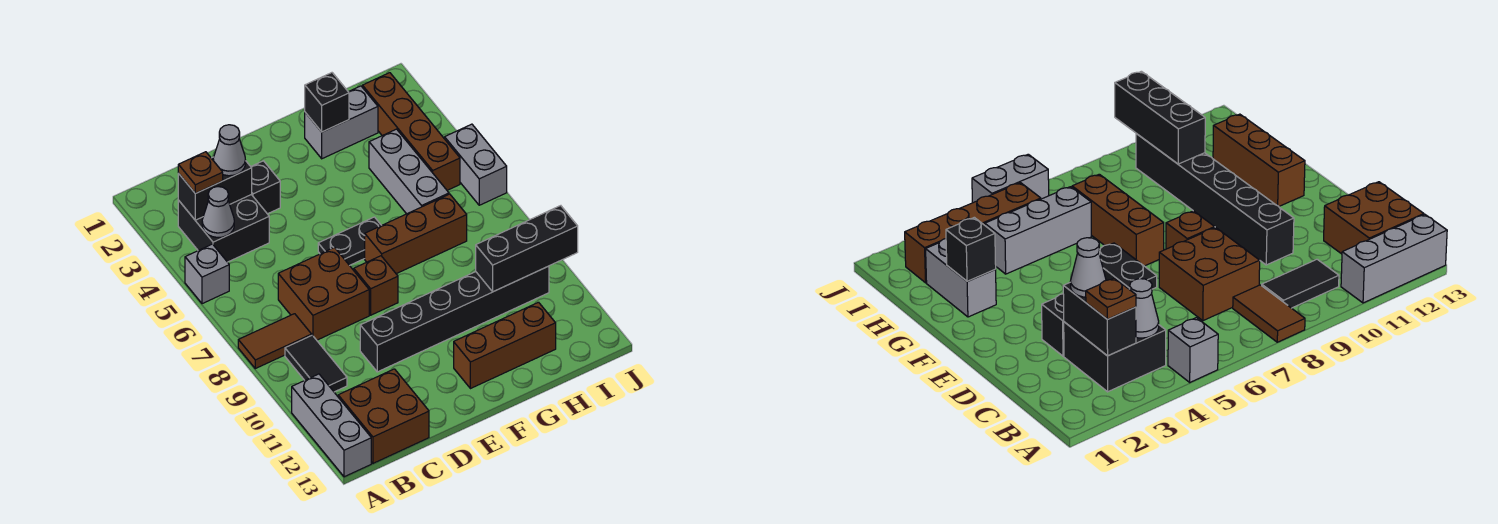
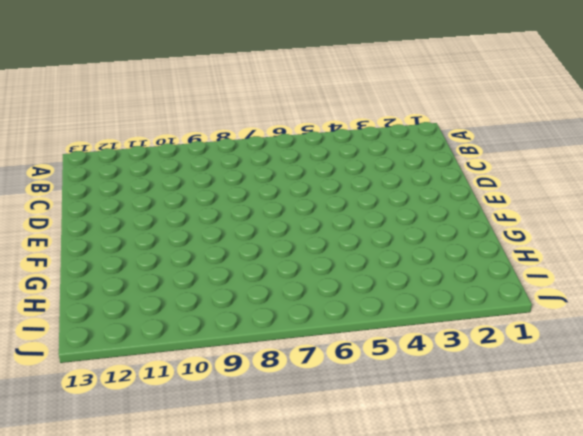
none -> grey brick A5 level 1
none -> brown tile A8:B8 level 1
none -> grey brick A11:A13 level 1

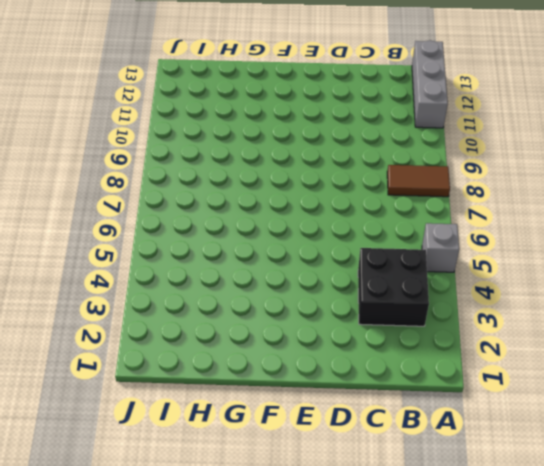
none -> black tile B9:B10 level 1
none -> brown brick B12:C13 level 1
none -> brown brick C7:D8 level 1

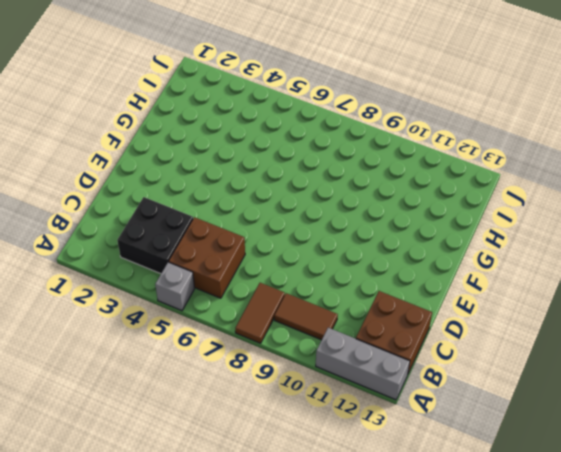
brown brick B5:C6 level 1 -> brown brick C7:D8 level 1
brown tile B9:B10 level 1 -> black tile B9:B10 level 1
none -> black brick D3 level 1
none -> black brick D10:I10 level 1
none -> black plate E6:F6 level 1

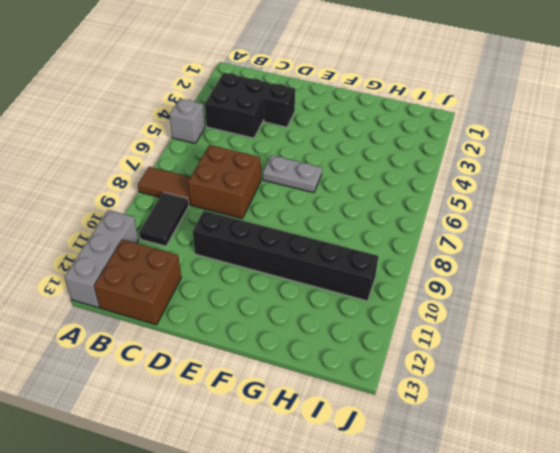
grey plate E6:F6 level 1 -> black plate E6:F6 level 1
none -> brown brick E8 level 1
none -> brown brick F7:H7 level 1
none -> brown brick F12:H12 level 1

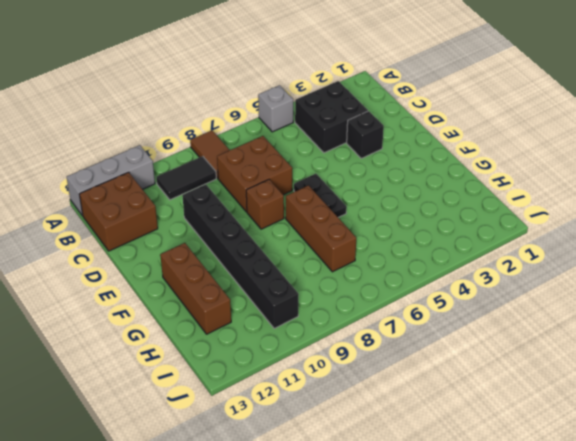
none -> grey brick G2:H2 level 1
none -> grey brick H4:H6 level 1
none -> brown brick I2:I5 level 1

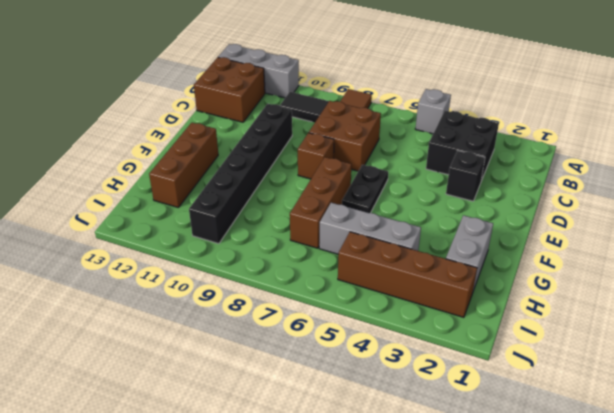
none -> grey brick J5:J6 level 1
none -> black brick B3:C3 level 2
none -> grey cone B4 level 2

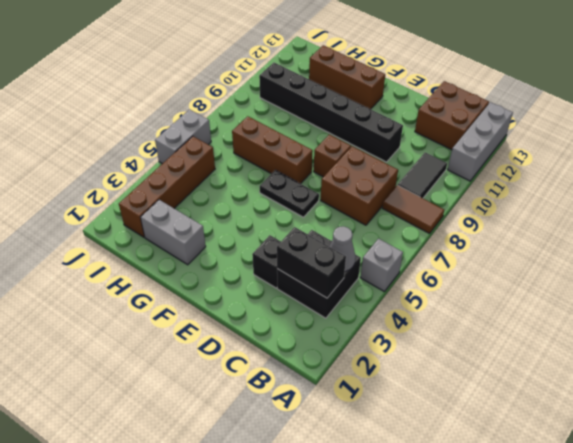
none -> grey brick H4:H6 level 1
none -> black brick G2 level 2
none -> black brick H10:J10 level 2

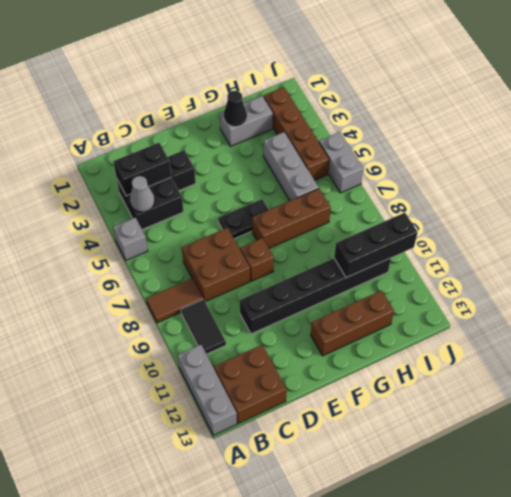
black cone G2 level 2 -> black brick G2 level 2
none -> brown plate B3 level 3
none -> grey cone C3 level 3

